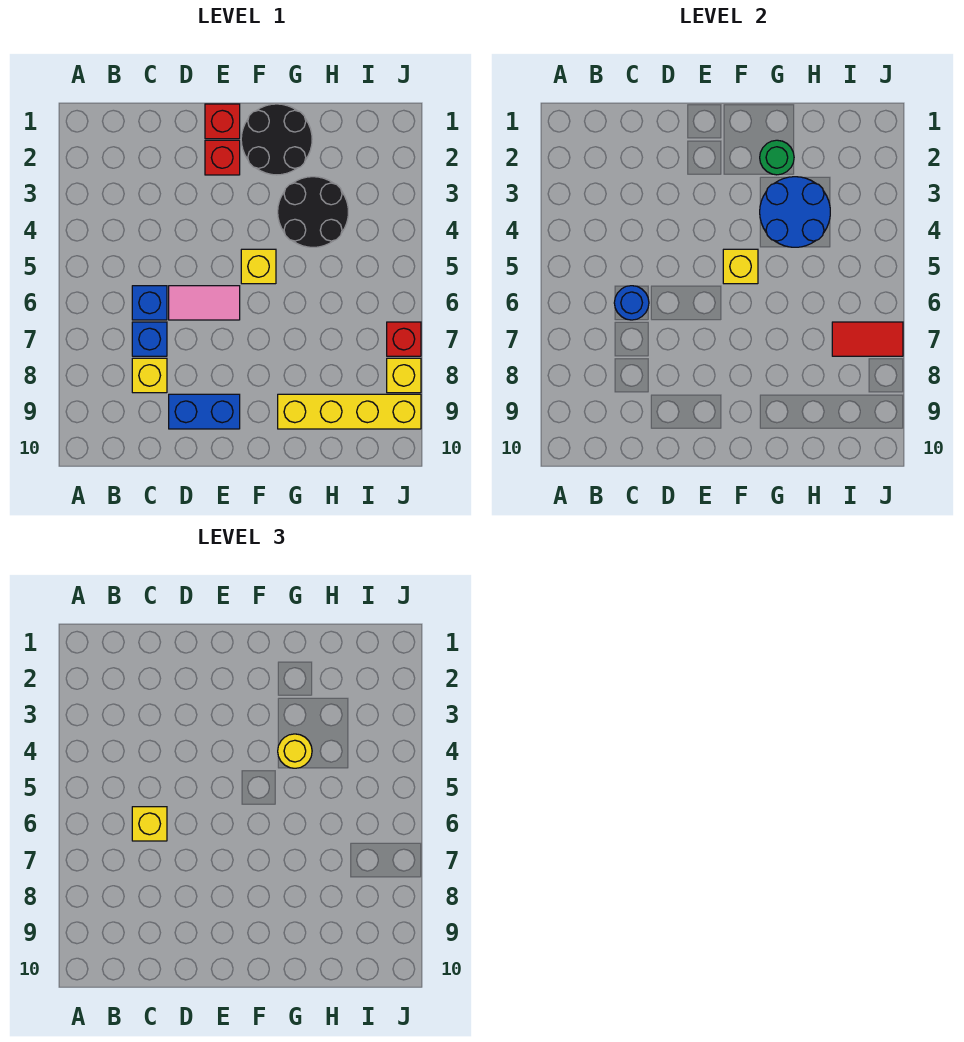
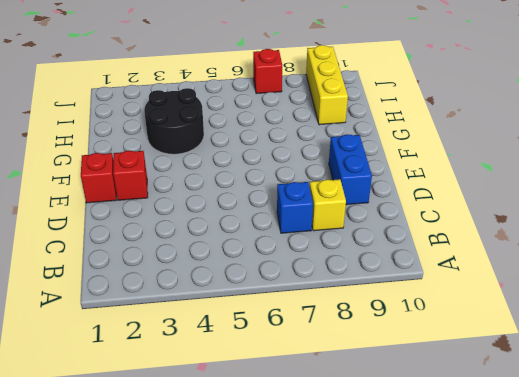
yellow brick H9:J9 level 1 -> yellow brick G9:J9 level 1
none -> blue brick C6 level 1
none -> pink tile D6:E6 level 1
none -> black round brick F1:G2 level 1

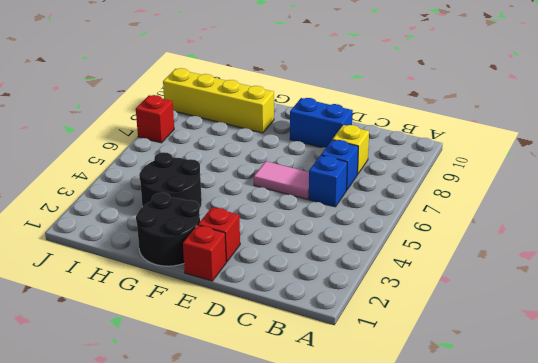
none -> yellow brick F5 level 1
none -> yellow brick J8 level 1
none -> blue round brick C6 level 2

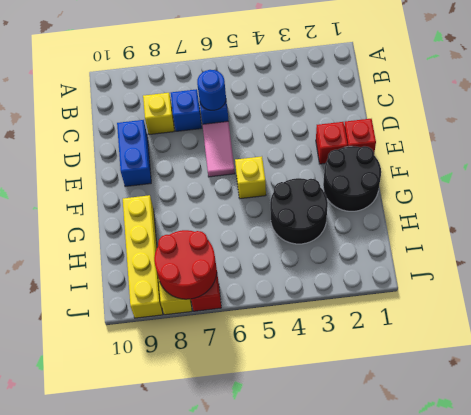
red round brick I7:J8 level 2 -> red tile I7:J7 level 2
none -> yellow brick F5 level 2
none -> green round brick G2 level 2
none -> blue round brick G3:H4 level 2

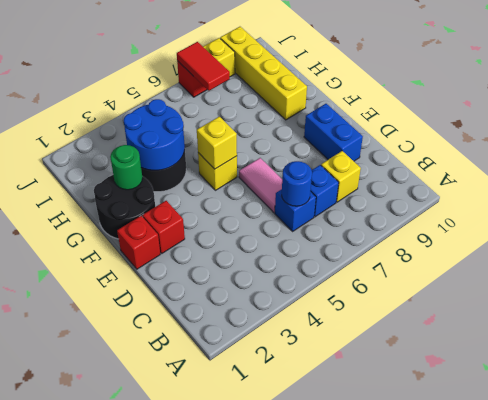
none -> yellow brick C6 level 3
none -> yellow round brick G4 level 3

